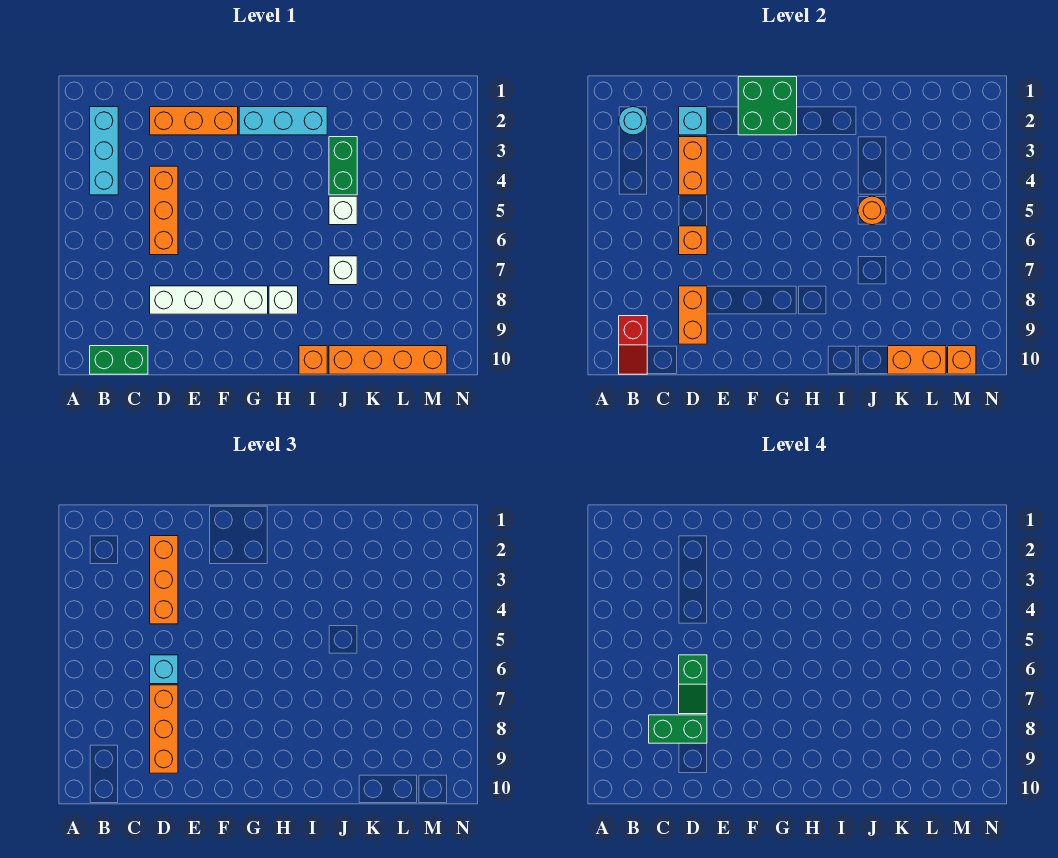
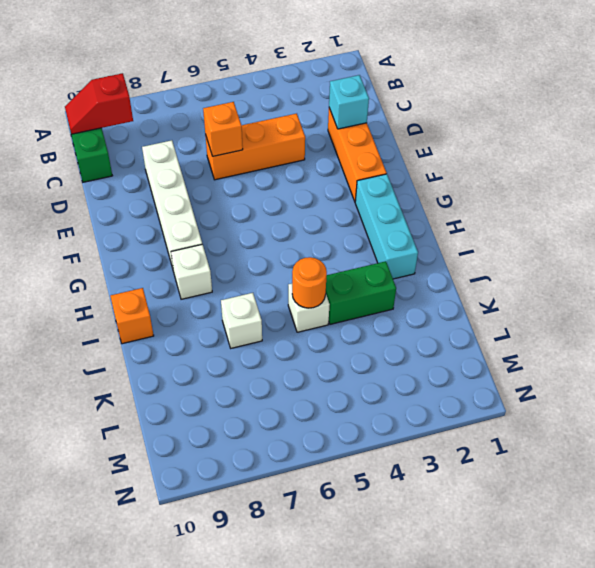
none -> cyan brick B2:B4 level 1
none -> orange brick J10:M10 level 1
none -> cyan round brick B2 level 2

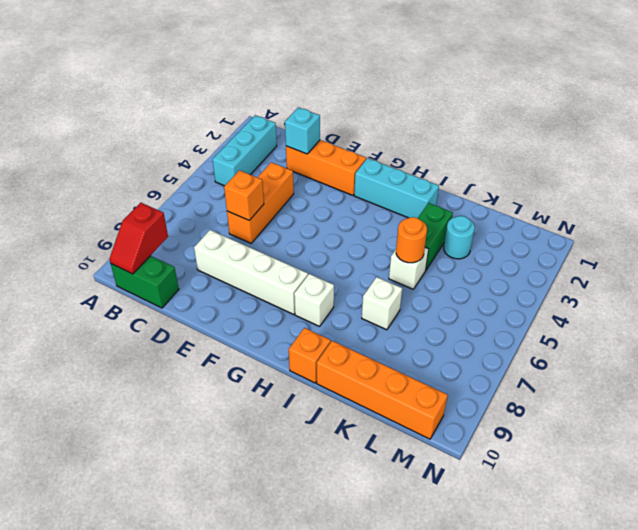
cyan round brick K3 level 1 -> cyan round brick B2 level 2
none -> orange brick D3:D4 level 2
none -> orange brick D8:D9 level 2
none -> green brick F1:G2 level 2

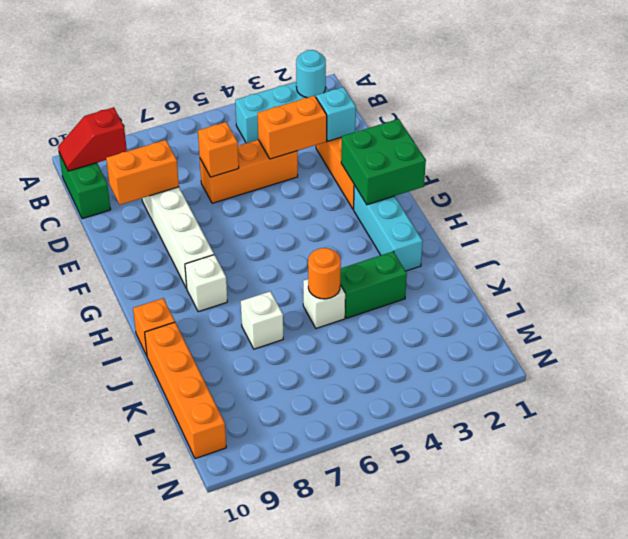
none -> orange brick K10:L10 level 2
none -> orange brick M10 level 2
none -> orange brick D2:D4 level 3

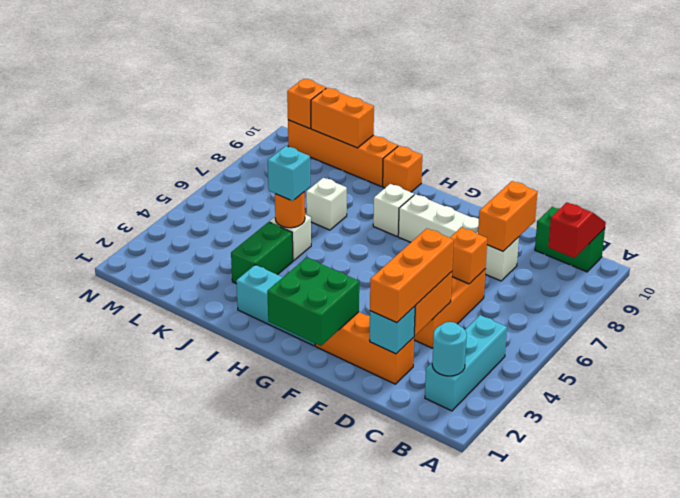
cyan brick J5 level 3 -> cyan brick D6 level 3
none -> orange brick D7:D9 level 3
none -> green brick C8:D8 level 4
none -> green slope D6:D7 level 4 top 6

